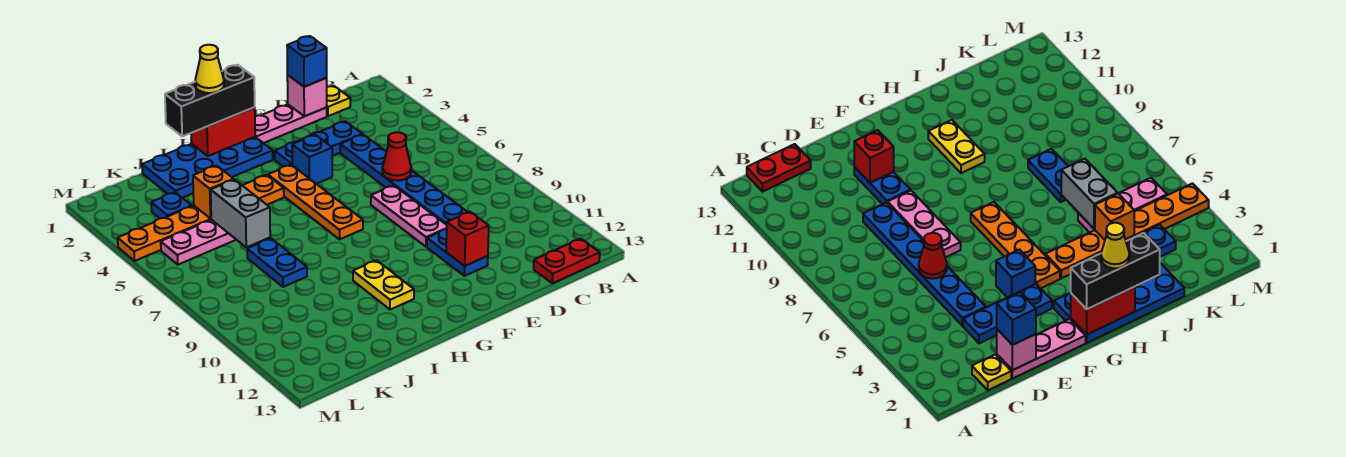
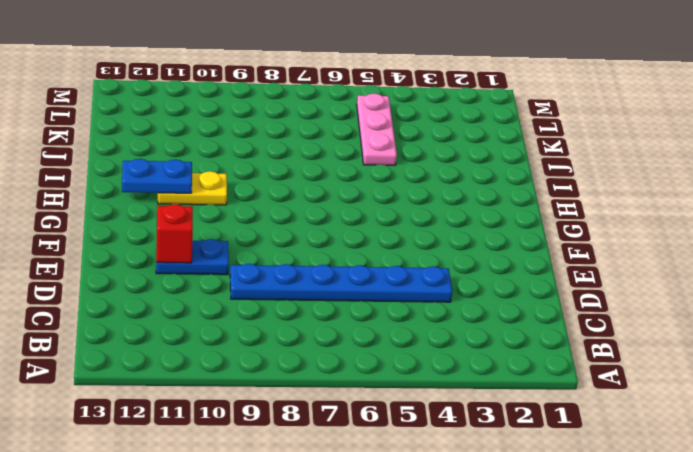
blue plate H11:H12 level 2 -> blue plate J7:J8 level 1
none -> red plate B13:C13 level 1
none -> yellow plate C1 level 1
none -> pink plate D1:F1 level 1

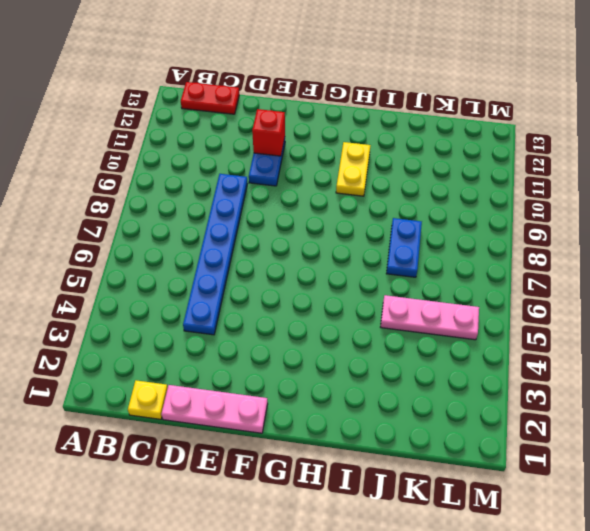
none -> blue plate D3:F3 level 1
none -> pink plate E7:E9 level 1
none -> blue brick F4 level 1

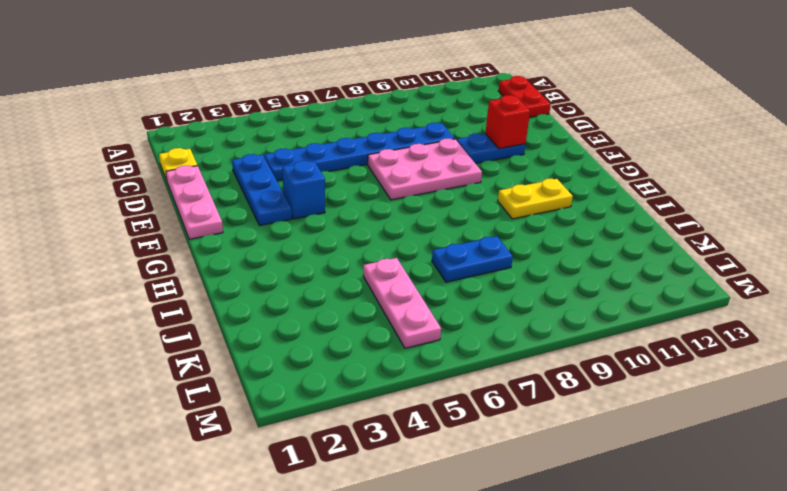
pink plate E7:F9 level 1 -> pink plate E7:E9 level 1
none -> blue plate G1:J2 level 1
none -> orange plate G4:G7 level 1
none -> orange plate H4:M4 level 1

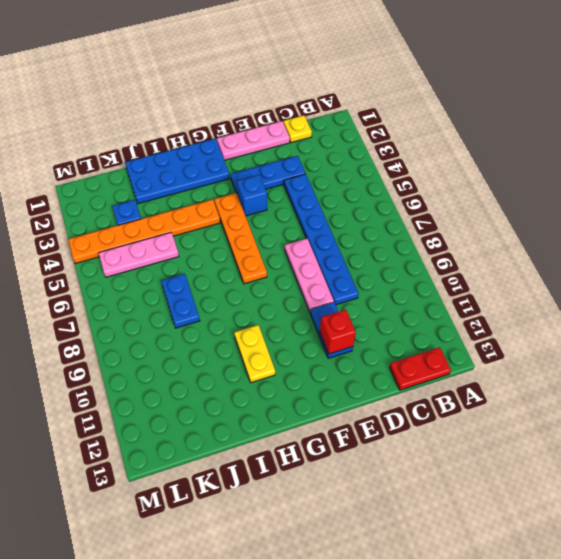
none -> pink brick D1 level 2
none -> red cone D6 level 2
none -> red brick G1:H1 level 2

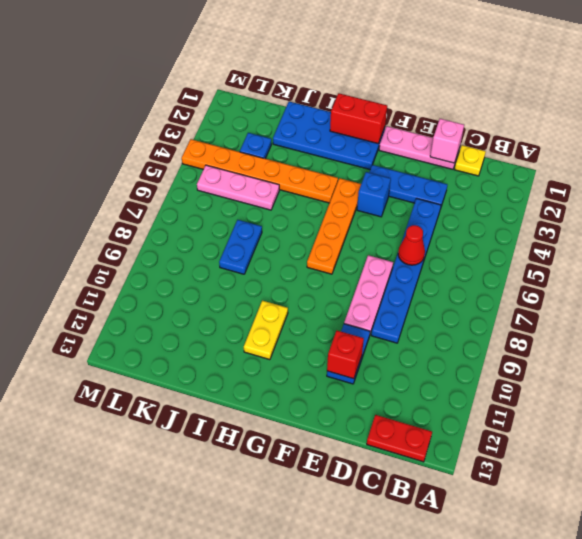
none -> orange brick J4 level 2
none -> grey brick J5:J6 level 2
none -> blue brick D1 level 3

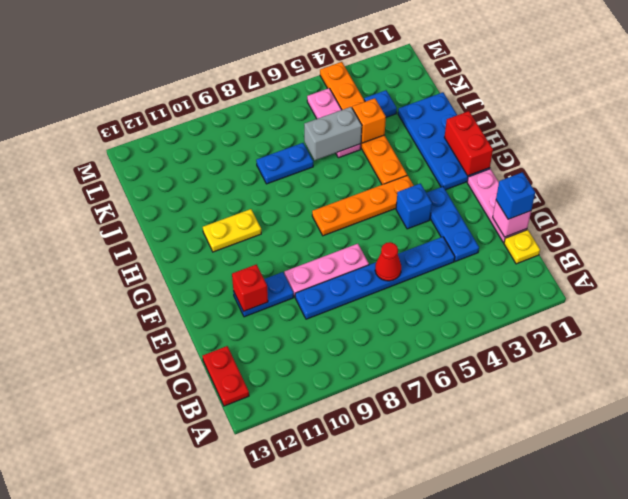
none -> black brick G1:I1 level 3
none -> yellow cone H1 level 4

